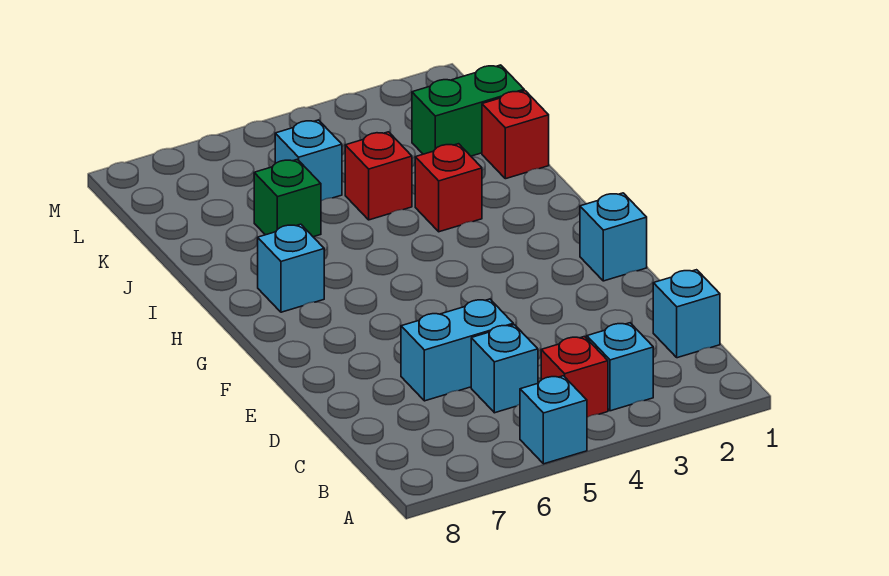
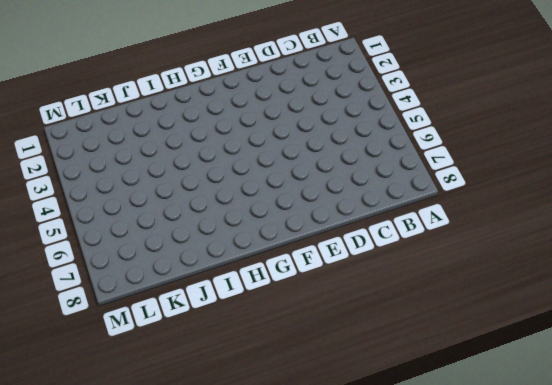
none -> cyan brick A5 level 1
none -> cyan brick B3 level 1
none -> red brick B4 level 1

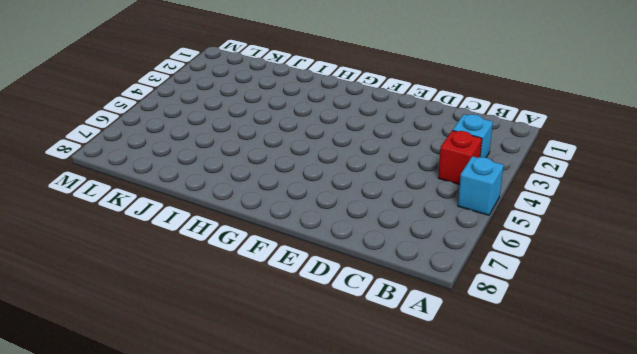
none -> cyan brick C1 level 1
none -> cyan brick C5 level 1
none -> cyan brick D5:D6 level 1

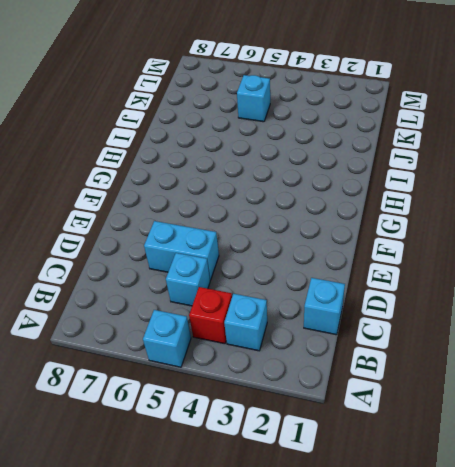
none -> cyan brick F1 level 1
none -> cyan brick H7 level 1
none -> red brick I3 level 1

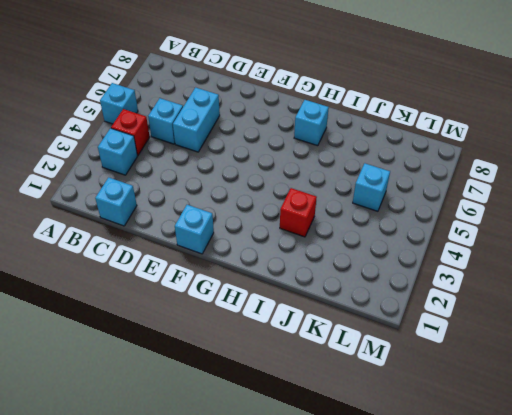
none -> red brick J1 level 1
none -> red brick J4 level 1
none -> green brick J6 level 1

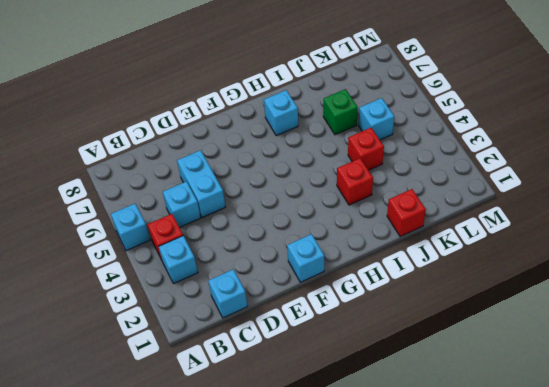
none -> green brick K1:K2 level 1

